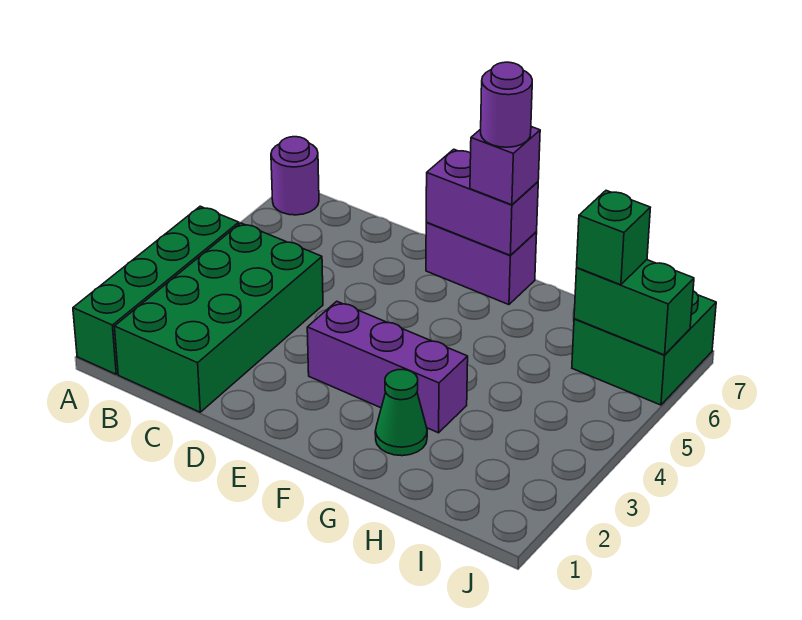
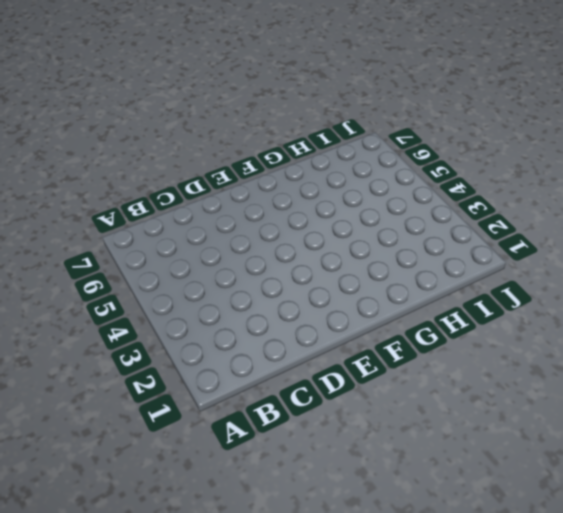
none -> green brick A1:A4 level 1
none -> purple round brick A7 level 1
none -> green brick B1:C4 level 1

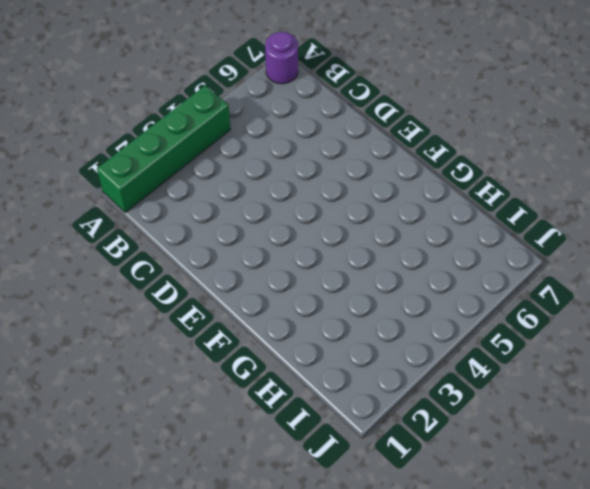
none -> green brick B1:C4 level 1
none -> purple brick E3:G3 level 1
none -> purple brick E7:F7 level 1

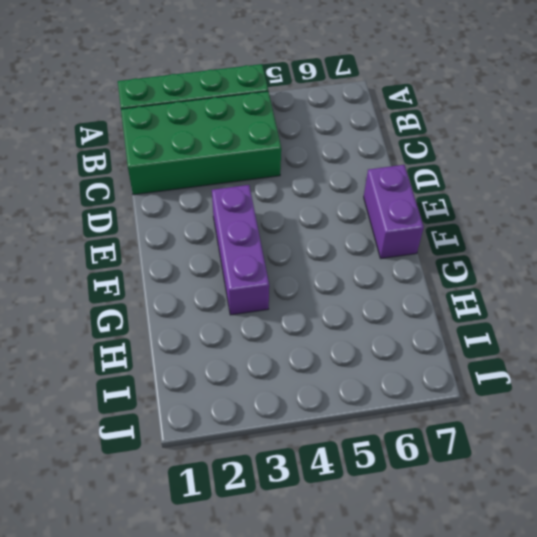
none -> purple round brick A7 level 1
none -> green cone G2 level 1
none -> green brick I6:J7 level 1

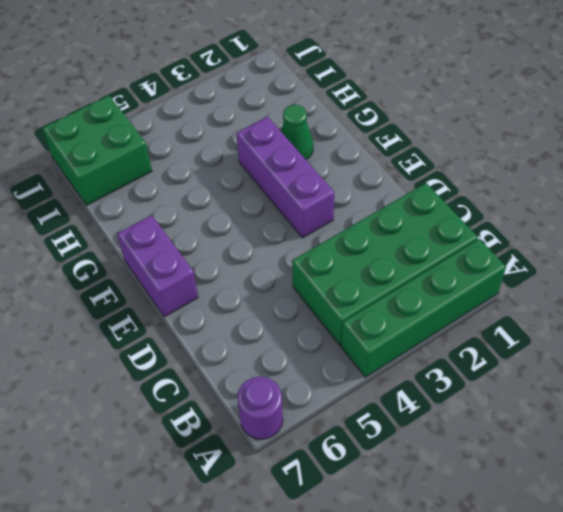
none -> purple brick E7:F7 level 2
none -> green brick I6:J6 level 2
none -> purple brick F7 level 3

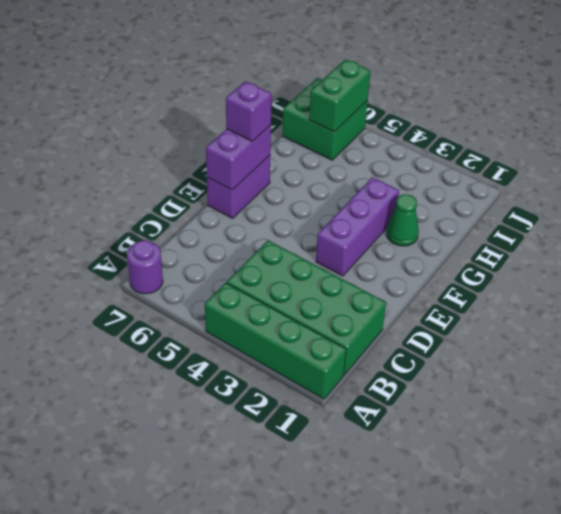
none -> green brick I6 level 3
none -> purple round brick F7 level 4

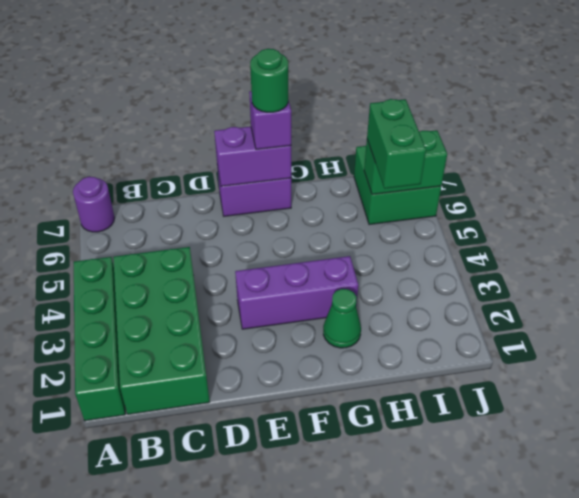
green round brick F7 level 4 -> purple round brick F7 level 4
green brick I5:I6 level 3 -> green brick I6 level 3

